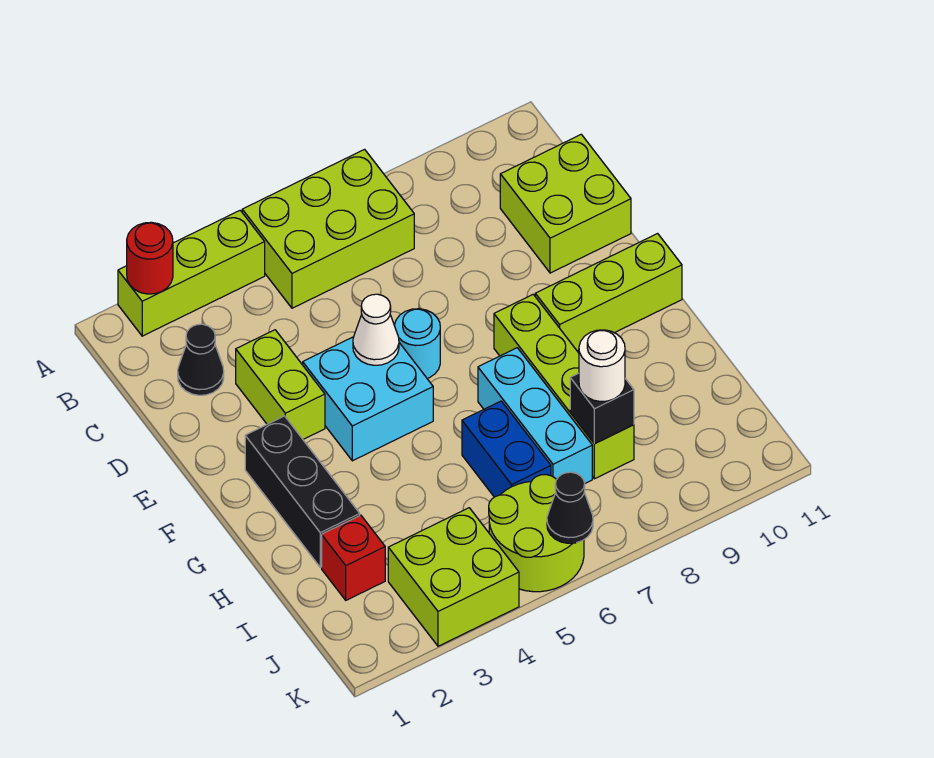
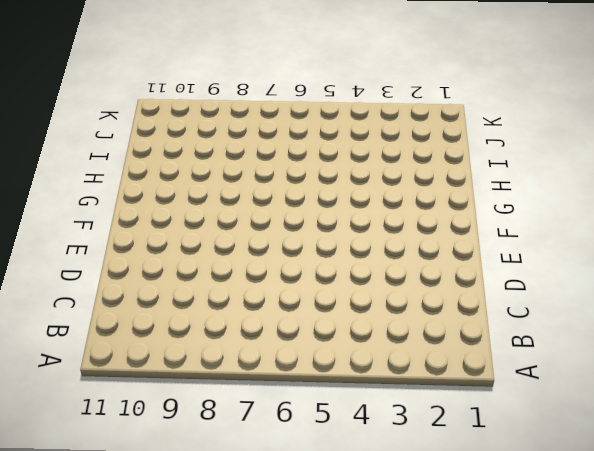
none -> lime brick A2:A4 level 1
none -> lime brick A5:B7 level 1
none -> black cone C2 level 1

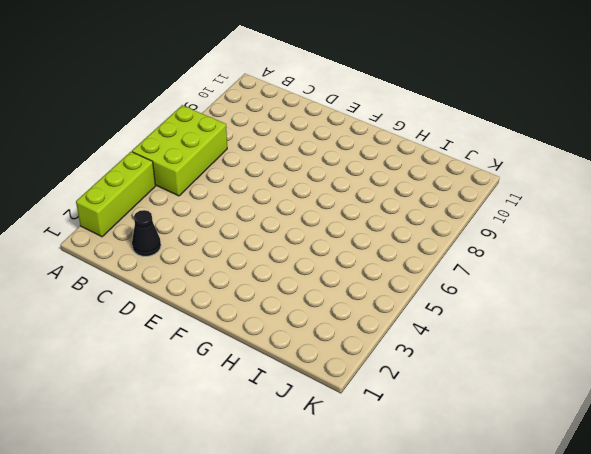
none -> lime brick C10:D11 level 1
none -> lime brick D3:E3 level 1
none -> cyan brick E4:F5 level 1

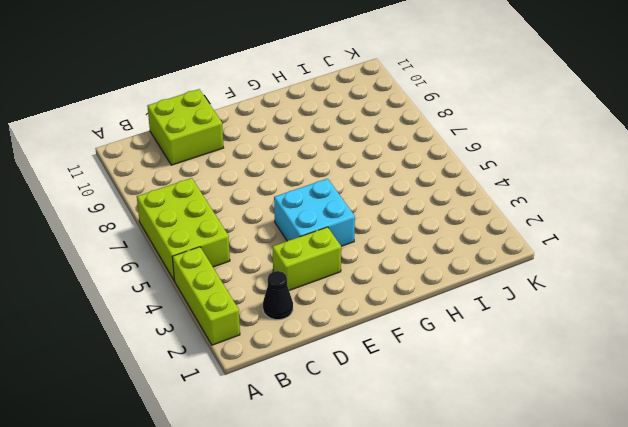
none -> cyan round brick E6 level 1
none -> black brick F2:H2 level 1
none -> lime brick F8:I8 level 1

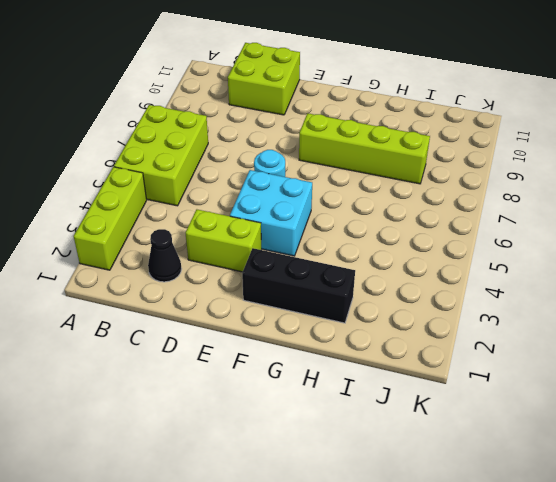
none -> lime brick F9:F11 level 1
none -> cyan brick G7:I7 level 1
none -> blue brick H6:I6 level 1

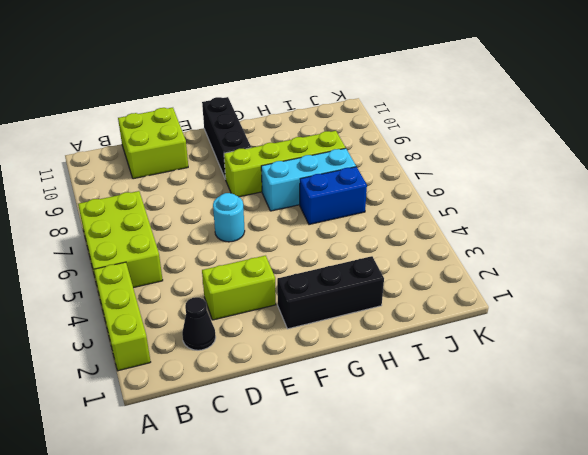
black brick F9:F11 level 1 -> lime brick F9:F11 level 1
none -> cyan brick E4:F5 level 1
none -> red brick I2 level 1
none -> lime brick J3:K4 level 1

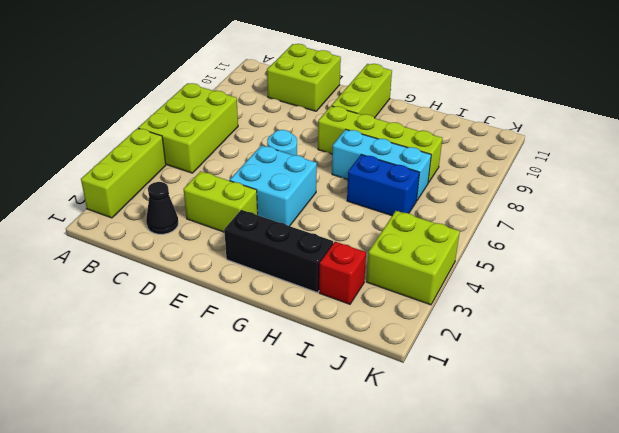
none -> lime round brick J5:K6 level 1
none -> red round brick A2 level 2
none -> white cone E5 level 2

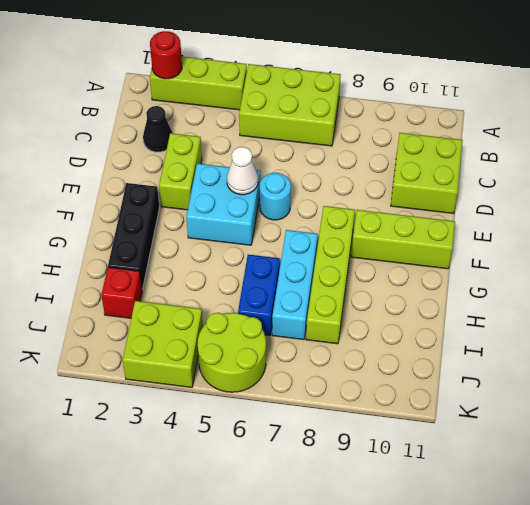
none -> black brick I8 level 2
none -> black cone K6 level 2
none -> white round brick I8 level 3

